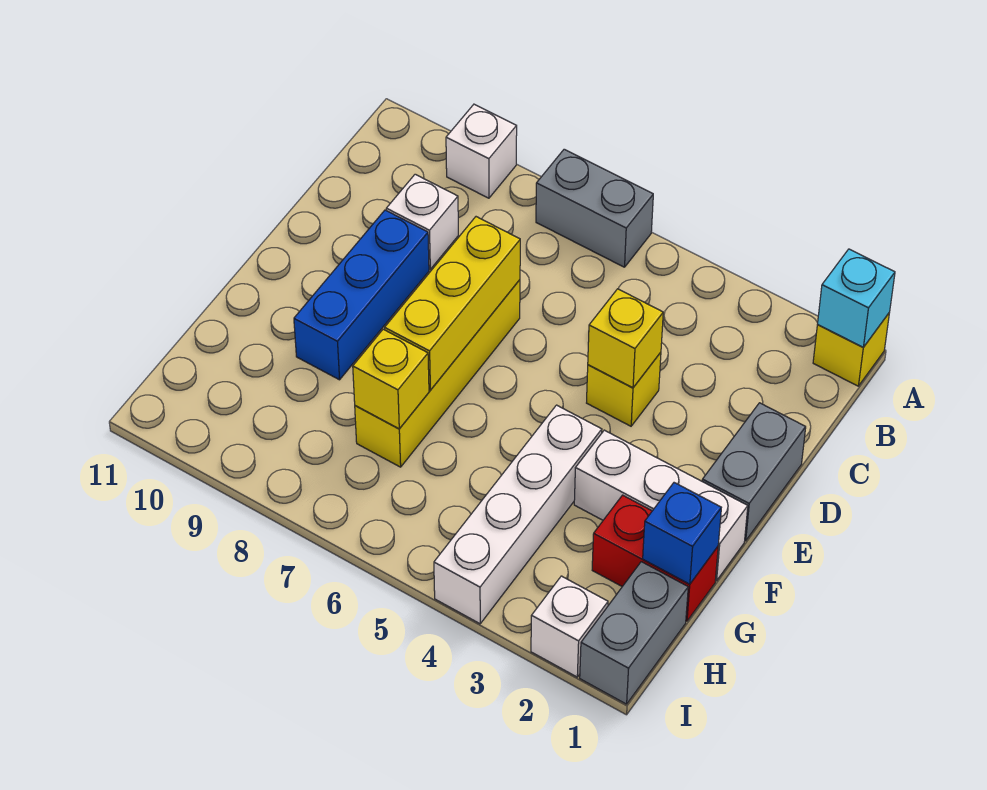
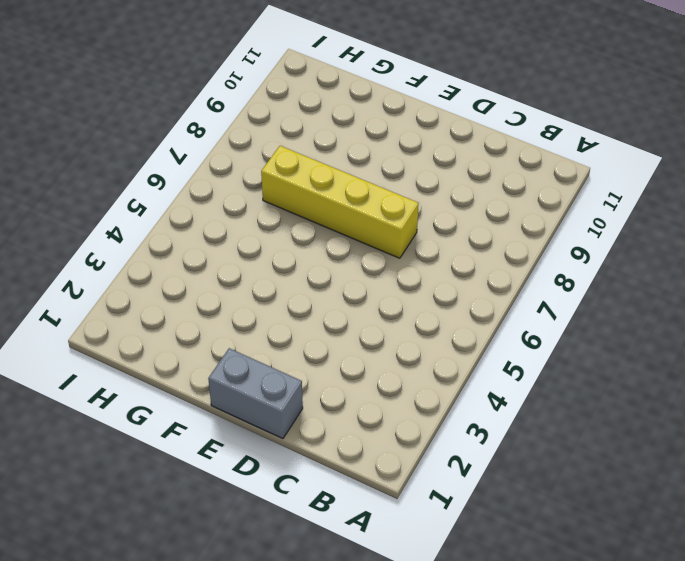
none -> yellow brick A1 level 1
none -> grey brick A6:A7 level 1
none -> white brick A9 level 1

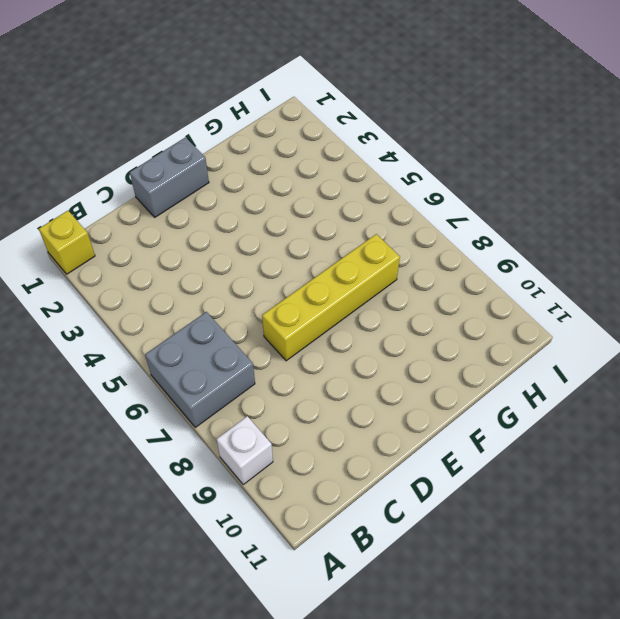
grey brick A6:B7 level 1 -> grey brick A6:A7 level 1
none -> white brick C9 level 1
none -> yellow brick D4 level 1
none -> blue brick D9:F9 level 1

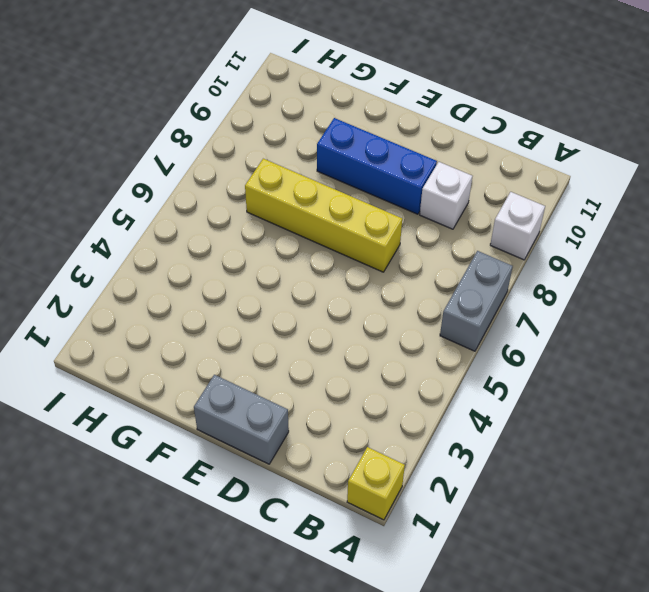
none -> yellow brick D4 level 1
none -> white brick F1:F3 level 1
none -> white brick F4:I4 level 1

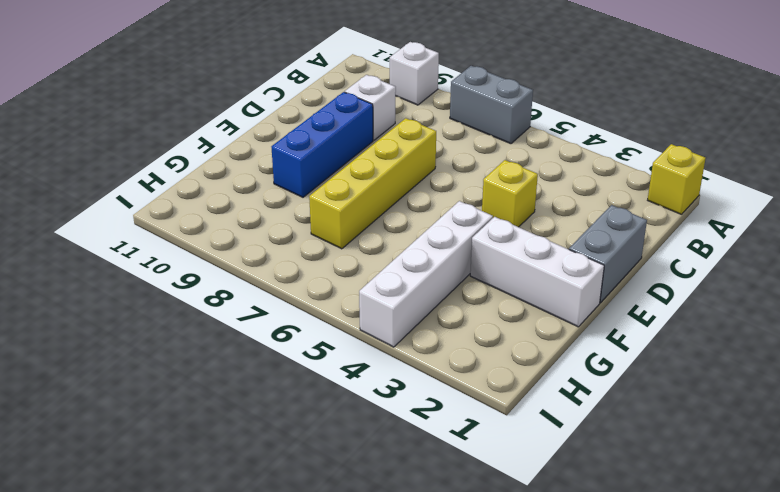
none -> red brick G1:G2 level 1
none -> grey brick H1:I1 level 1
none -> white brick I2 level 1

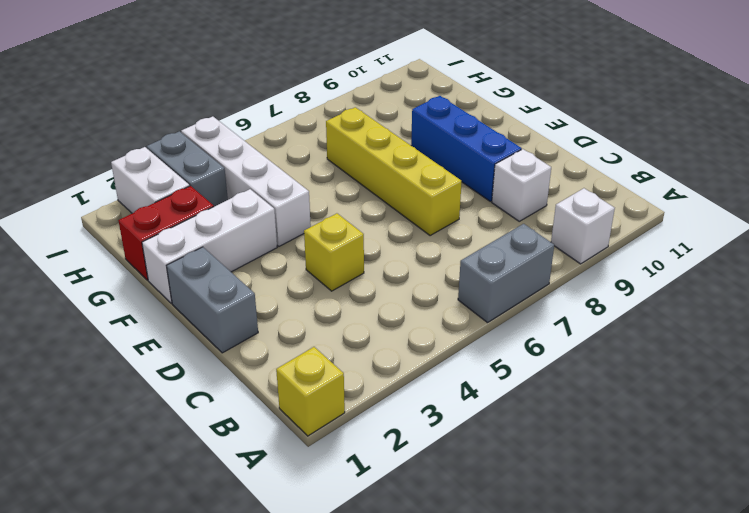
white brick H2:I2 level 1 -> white brick I2 level 1
grey brick H3:I3 level 1 -> grey brick H1:I1 level 1
none -> cyan brick A1 level 2
none -> yellow brick D4 level 2
none -> yellow brick D7:F7 level 2

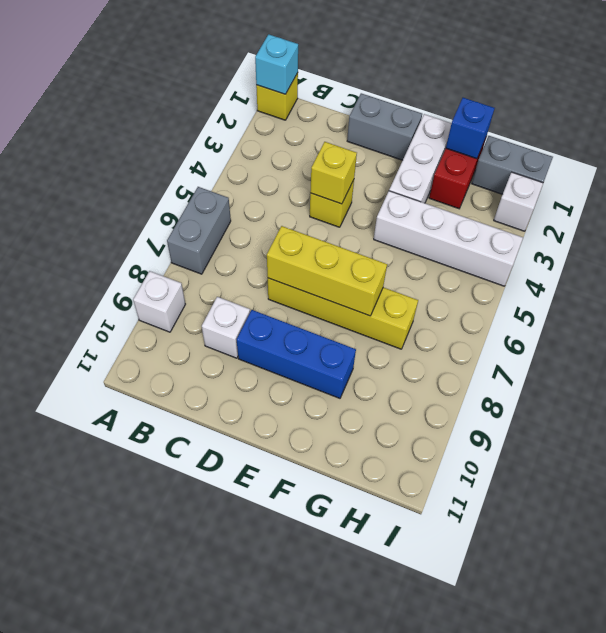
none -> yellow brick G7 level 2

